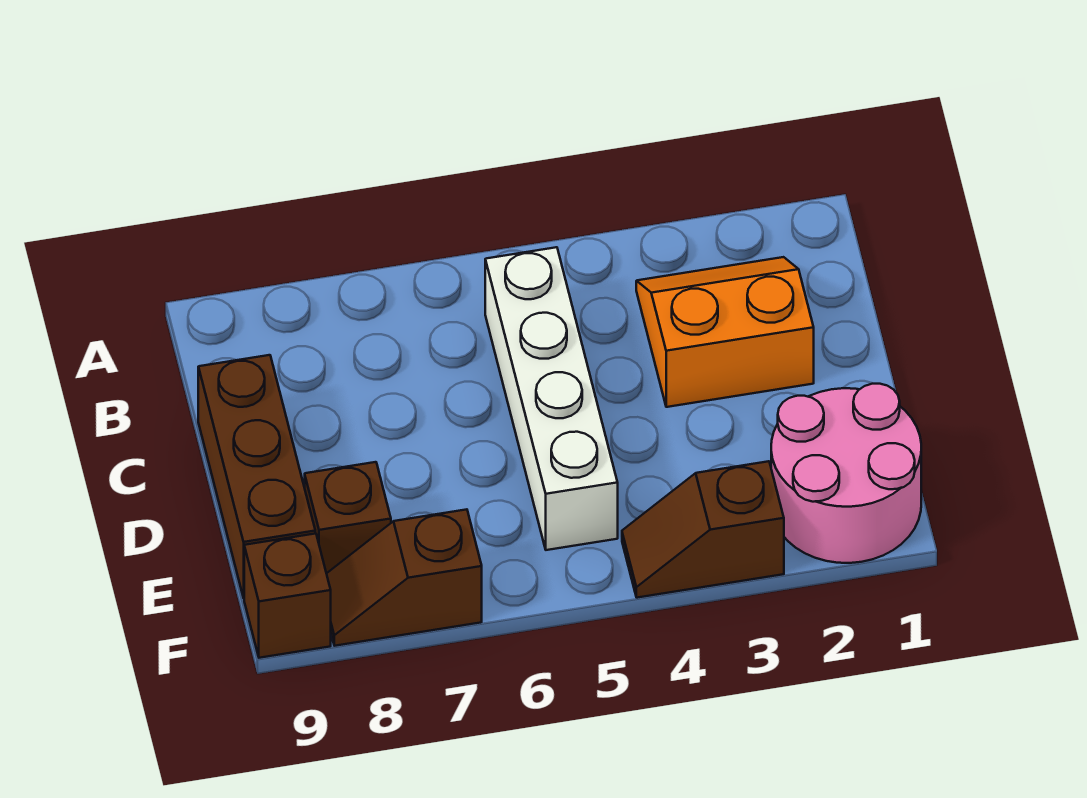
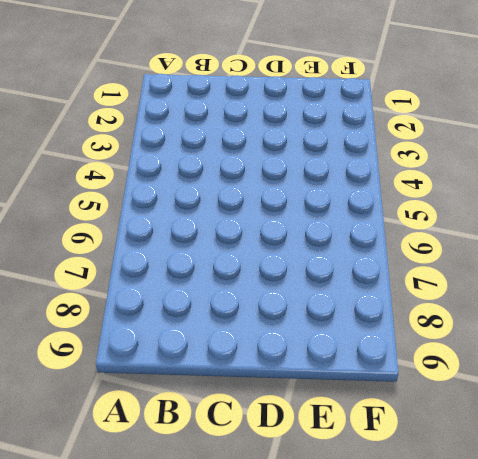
none -> orange slope B2:C3 level 1 top C
none -> white brick B5:E5 level 1

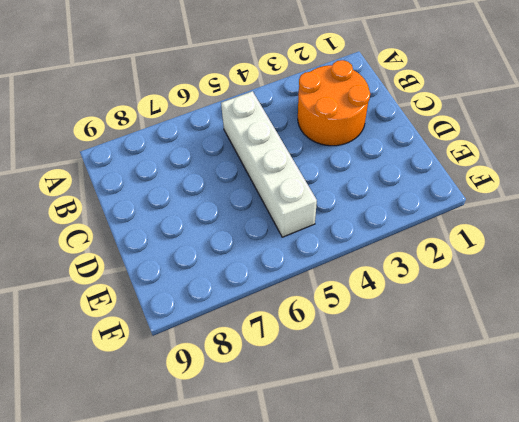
orange round brick B2:C3 level 1 -> orange slope B2:C3 level 1 top C
none -> brown brick C9:E9 level 1
none -> pink round brick E1:F2 level 1

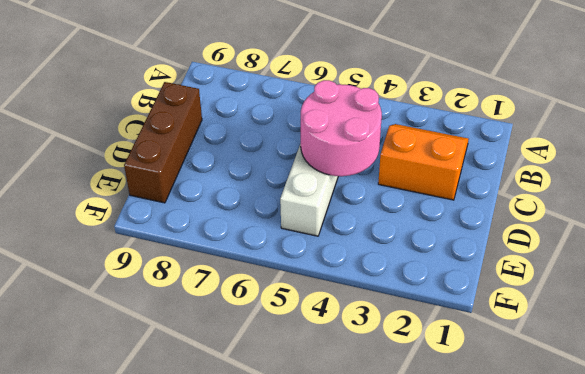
pink round brick C4:D5 level 2 -> pink round brick E1:F2 level 1
none -> brown brick E8 level 1
none -> brown slope F3:F4 level 1 top 3

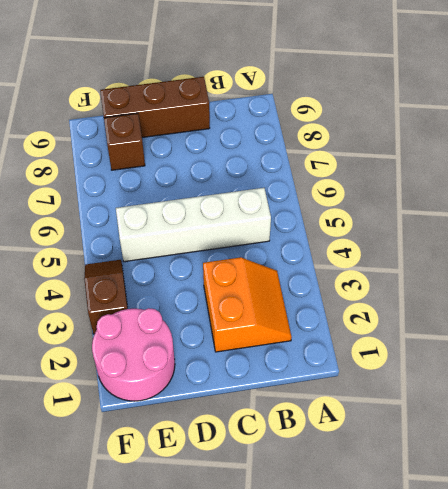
none -> brown slope F7:F8 level 1 top 7
none -> brown brick F9 level 1

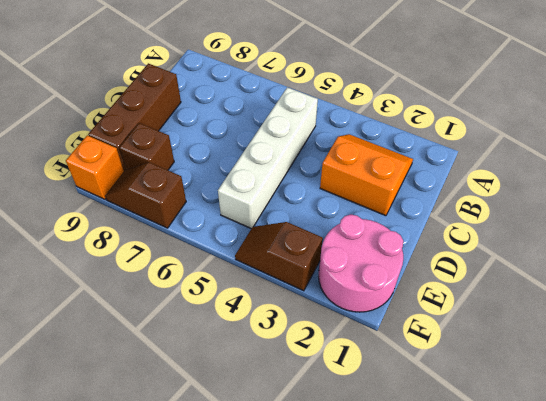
orange brick F9 level 1 -> brown brick F9 level 1

